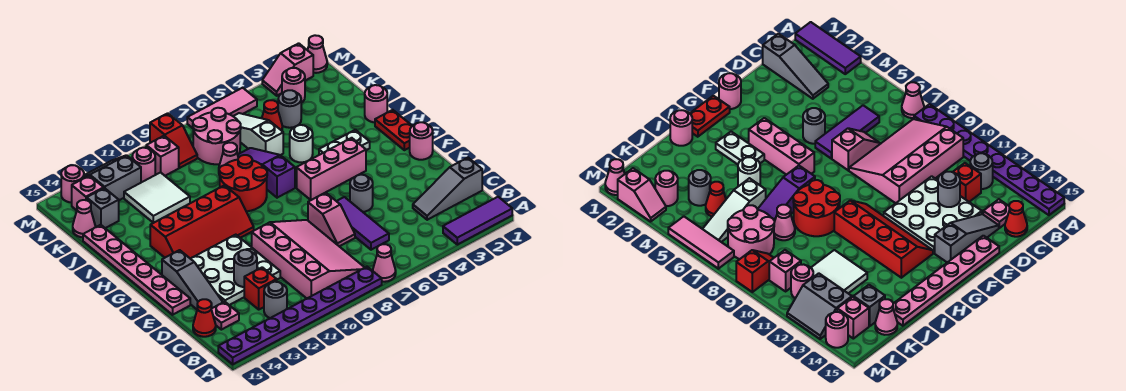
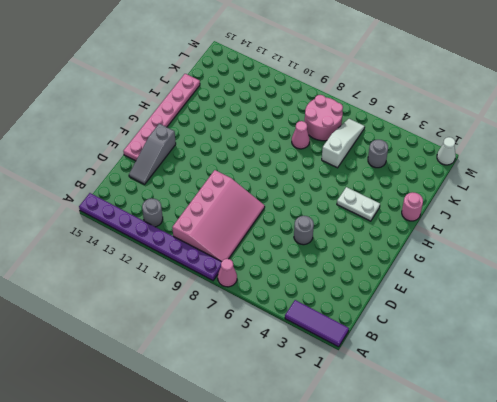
white cone M1 level 1 -> pink cone M1 level 1
none -> grey slope C1:C3 level 1 top 1
none -> purple tile C6:E6 level 1
none -> red brick C12 level 1
none -> pink plate C14 level 1

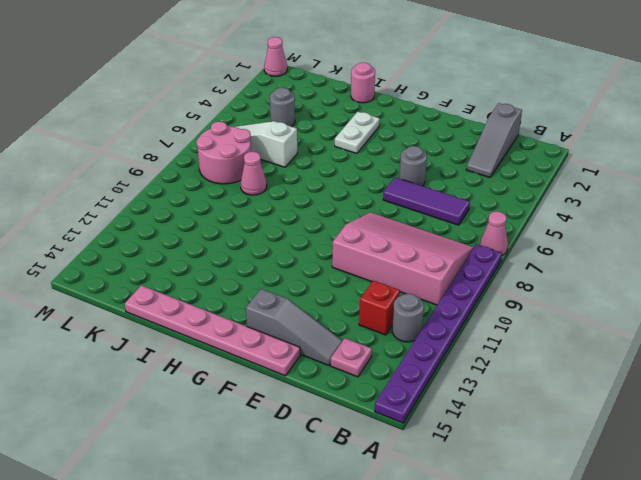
none -> purple tile A1:A3 level 1
none -> red cone C15 level 1
none -> pink slope D7:E7 level 1 top E
none -> white plate D11:F13 level 1

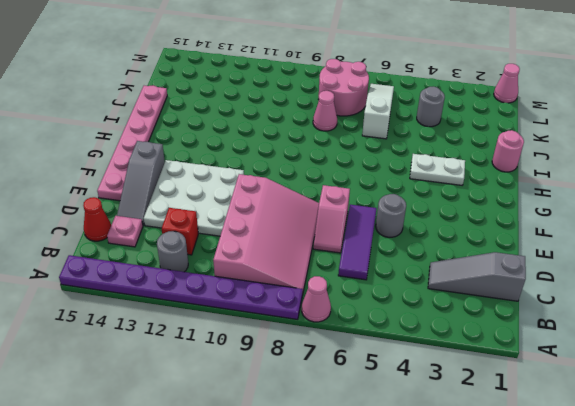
none -> purple tile A1:A3 level 1
none -> pink round brick F1 level 1
none -> red plate G1:H1 level 1
none -> pink brick G4:G6 level 1

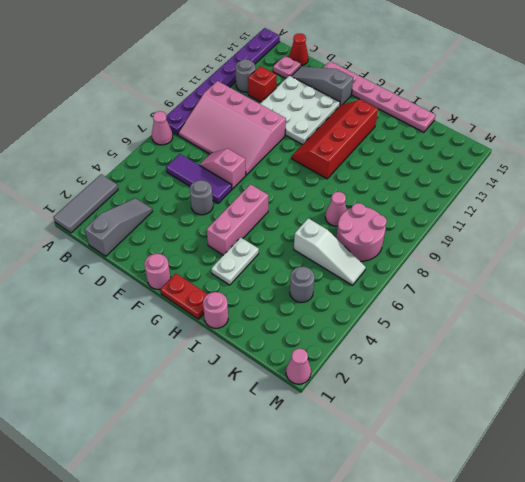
grey tile A1:A3 level 1 -> purple tile A1:A3 level 1
none -> purple slope H7:J7 level 1 top H
none -> red round brick H8:I9 level 1
none -> white round brick I5 level 1
none -> white tile J11:K12 level 1

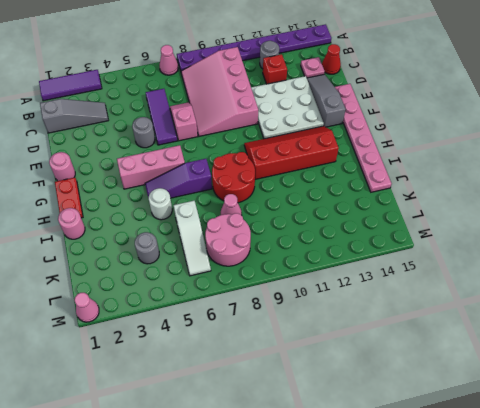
purple slope H5:H7 level 1 top 7 -> purple slope H7:J7 level 1 top H
none -> white plate H3:H4 level 1
none -> white tile J11:K12 level 1
none -> red cone K5 level 1
none -> grey brick K14 level 1

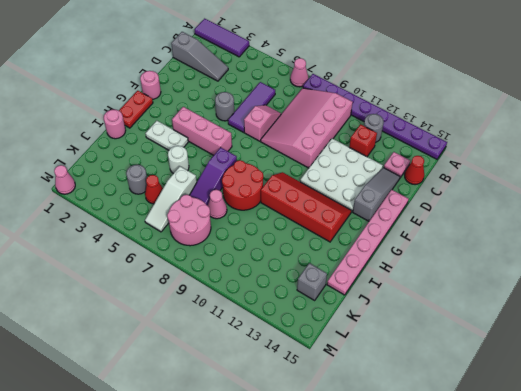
none -> white tile J11:K12 level 1
none -> pink cone K15 level 1
none -> pink round brick L3 level 1
none -> red slope L9:M9 level 1 top M

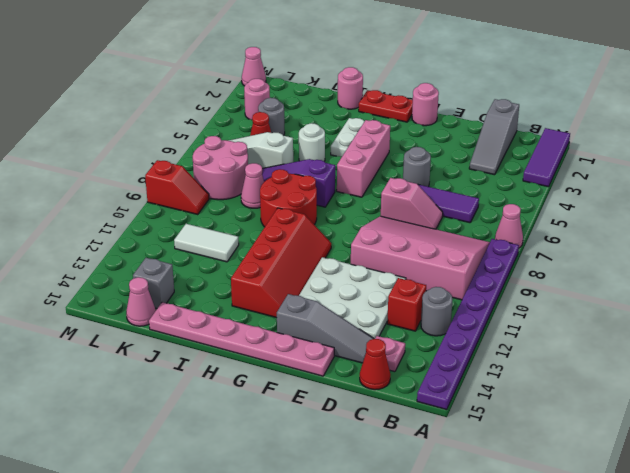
white tile J11:K11 level 1 -> white tile J11:K12 level 1
none -> pink brick L10 level 1
none -> pink round brick L11 level 1
none -> grey slope L12:M13 level 1 top L
none -> pink brick L14 level 1

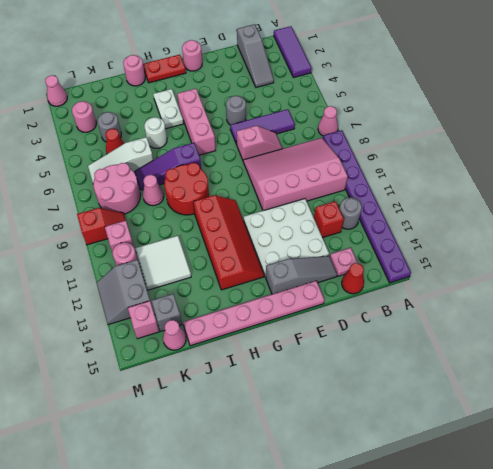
none -> pink slope M2:M3 level 1 top 2
none -> pink tile M5:M7 level 1
none -> pink round brick M14 level 1
none -> grey round brick D12 level 2

